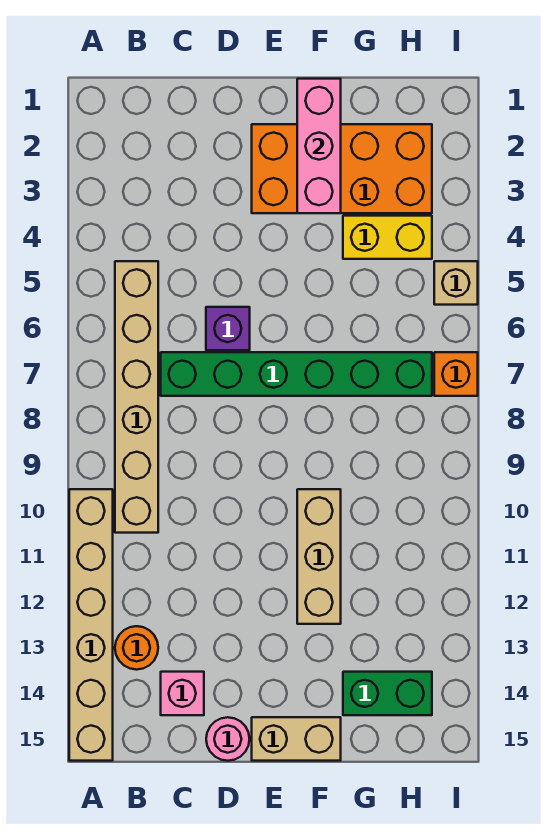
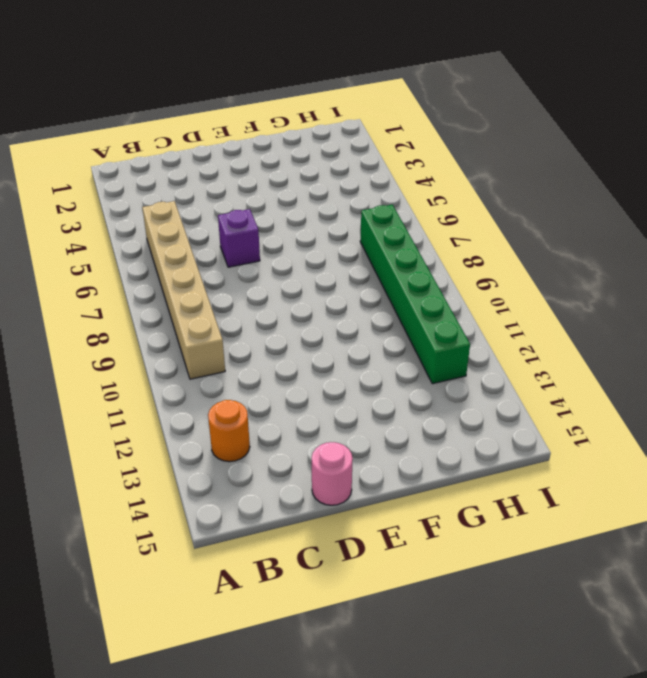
green brick H7:H12 level 1 -> green brick C7:H7 level 1
none -> tan brick A10:A15 level 1
none -> pink brick C14 level 1
none -> orange brick E2:H3 level 1

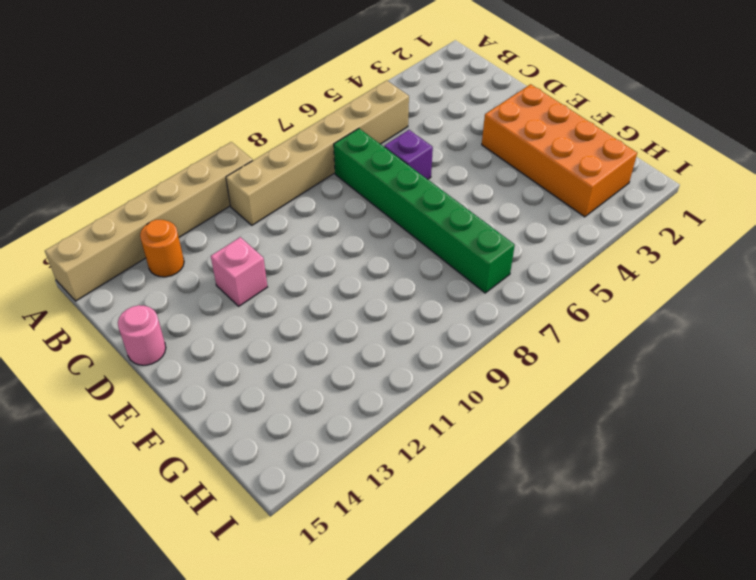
pink brick D12 level 1 -> pink brick C14 level 1
none -> tan brick E15:F15 level 1
none -> tan brick F10:F12 level 1
none -> yellow brick G4:H4 level 1

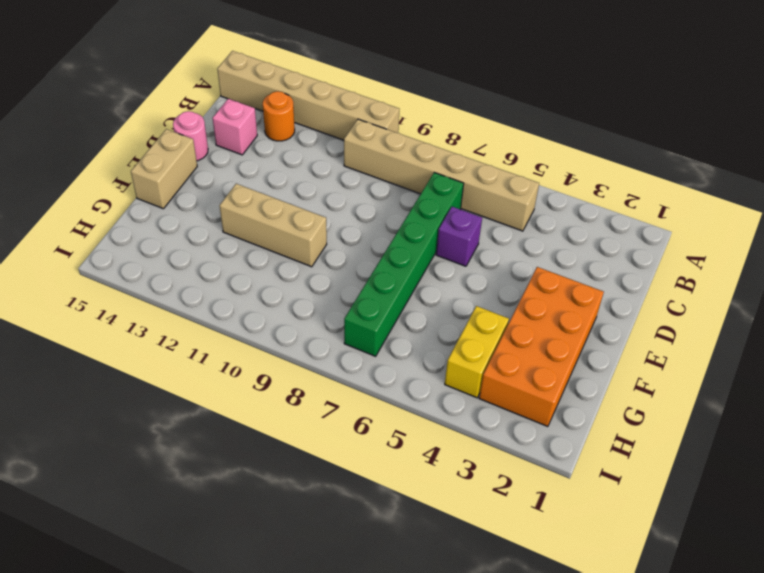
none -> green brick G14:H14 level 1
none -> tan brick I5 level 1
none -> orange brick I7 level 1

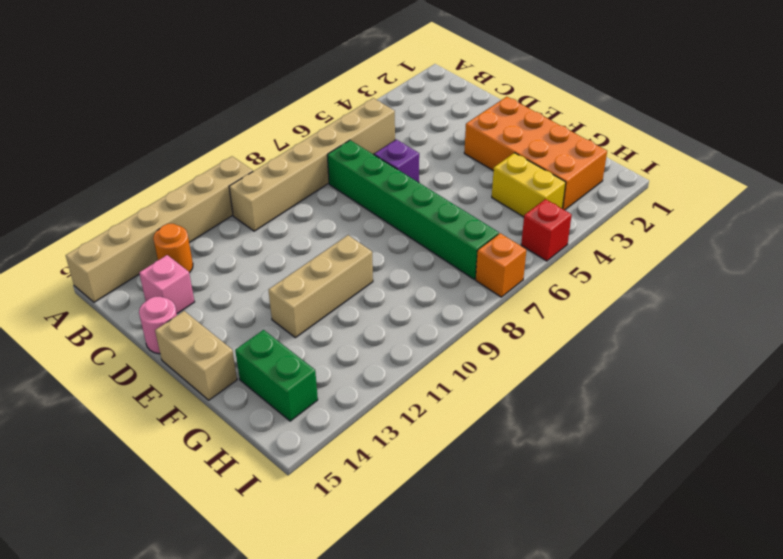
red brick I5 level 1 -> tan brick I5 level 1
none -> pink brick F1:F3 level 2

